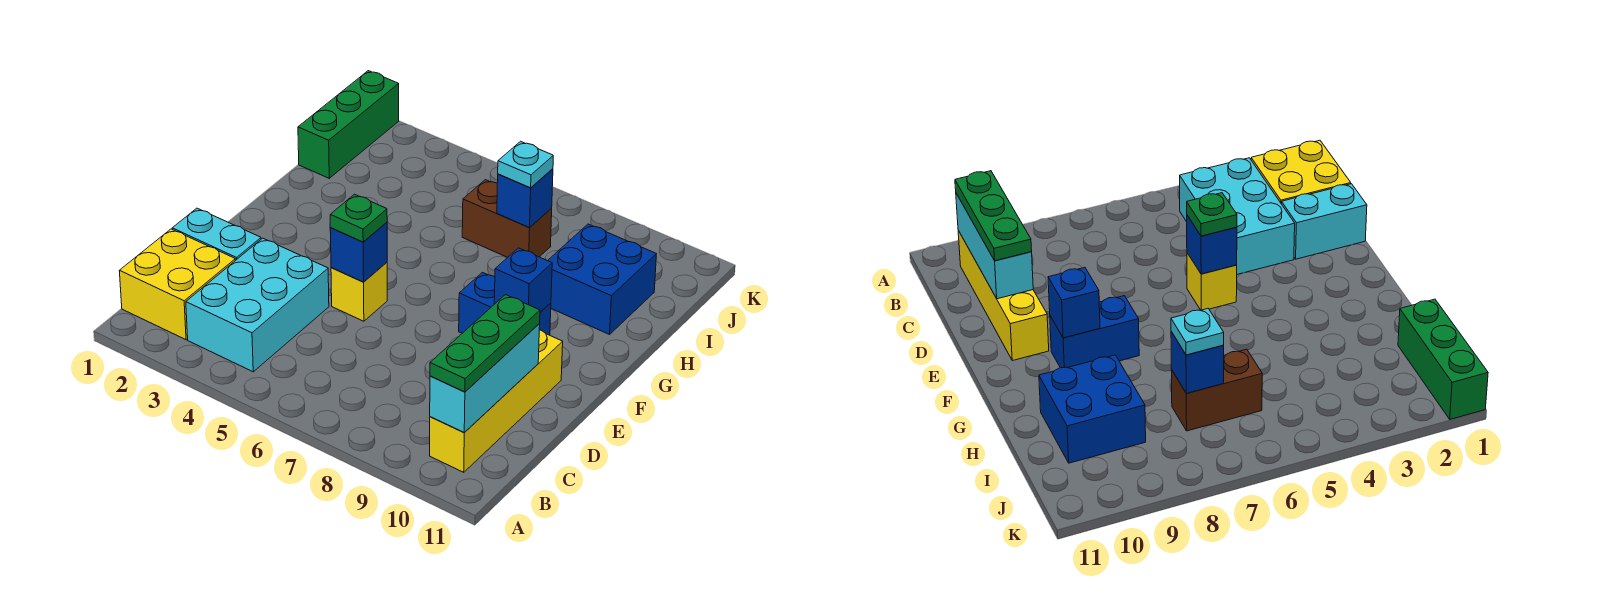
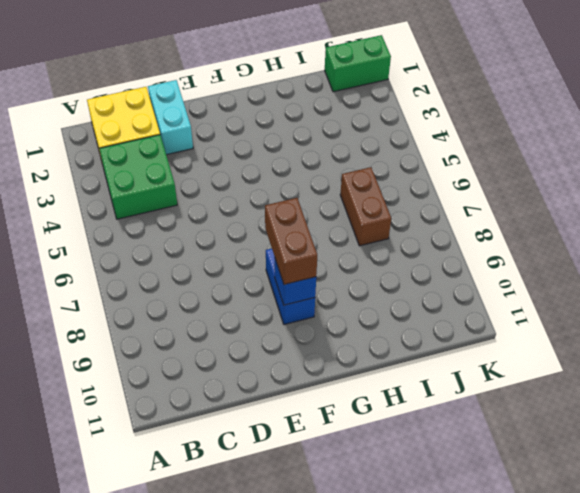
green brick B3:C4 level 1 -> cyan brick B3:D4 level 1
brown brick F8:F9 level 3 -> none
green brick J1:K1 level 1 -> green brick I1:K1 level 1
none -> yellow brick B10:E10 level 1
none -> yellow brick E5 level 1
none -> blue brick H9:I10 level 1

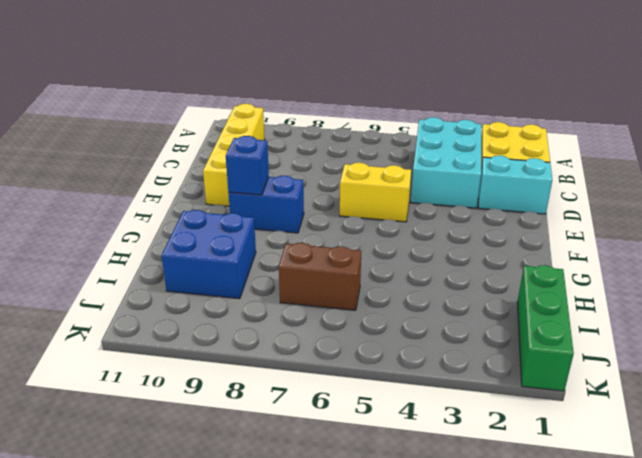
yellow brick E5:E6 level 1 -> yellow brick E5 level 1
none -> cyan brick B10:D10 level 2
none -> blue brick E5 level 2
none -> blue brick I7 level 2

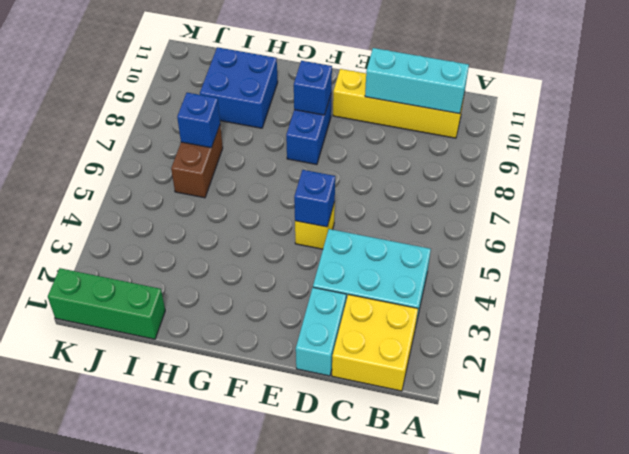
none -> green plate B10:D10 level 3
none -> green plate E5 level 3
none -> cyan plate I7 level 3

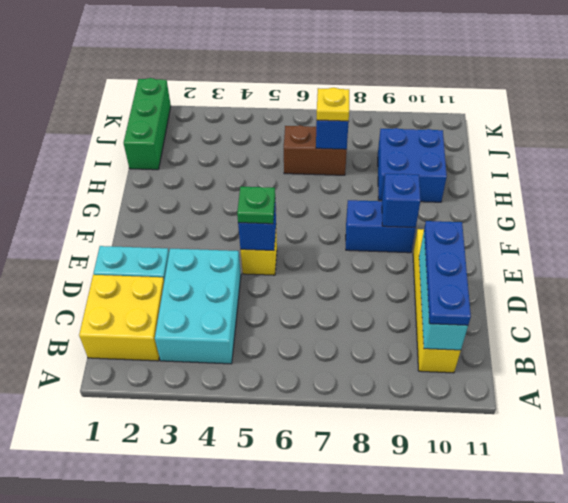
blue plate B10:D10 level 3 -> green plate B10:D10 level 3
yellow plate I7 level 3 -> cyan plate I7 level 3

